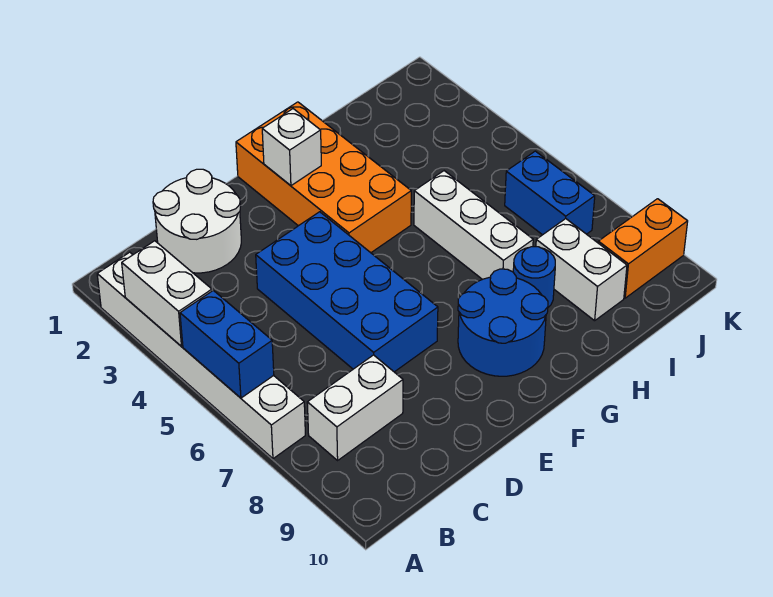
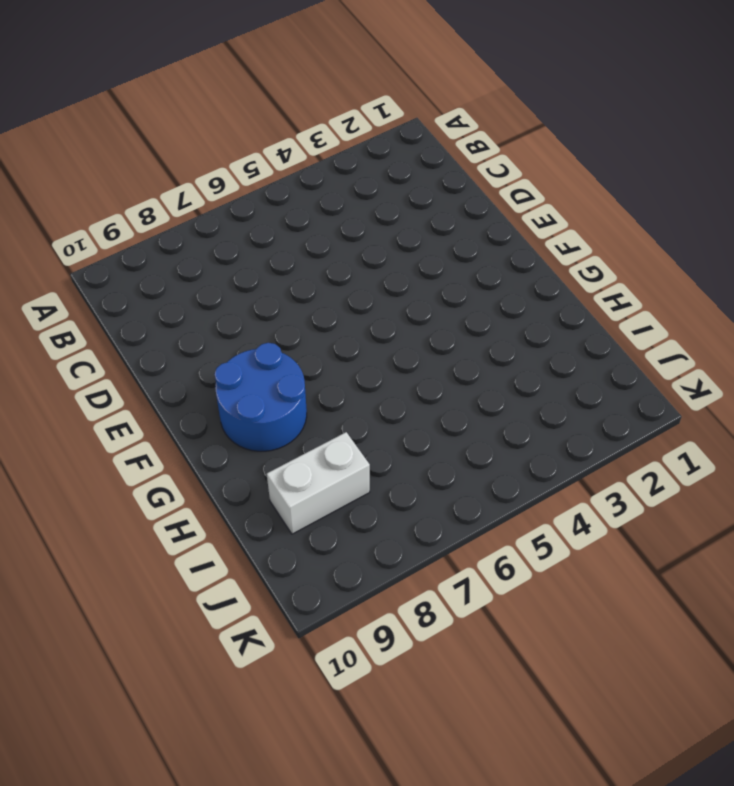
none -> white brick A2:A7 level 1
none -> white brick B8:C8 level 1
none -> white round brick C1:D2 level 1

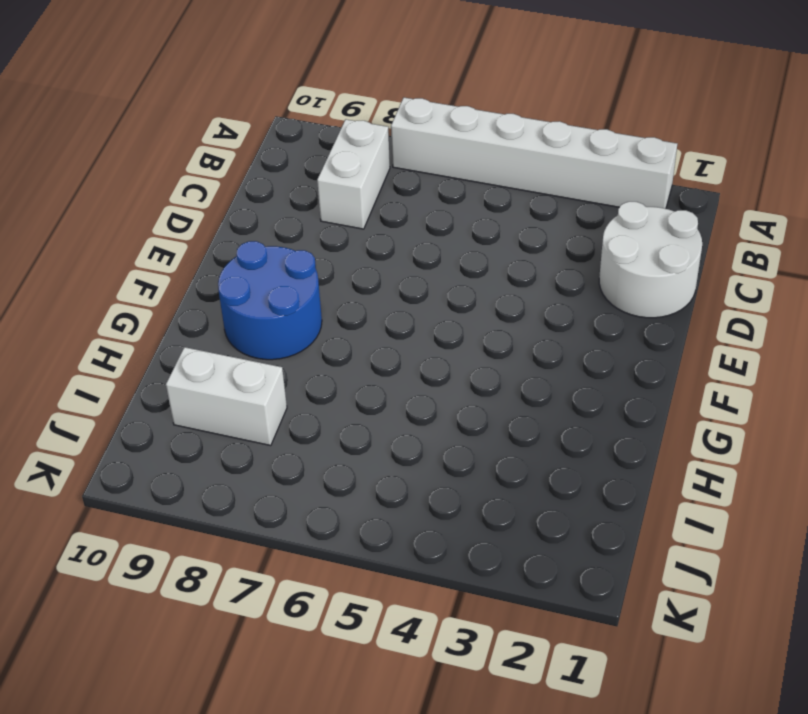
none -> blue brick D4:E7 level 1
none -> orange brick F1:G4 level 1
none -> white brick H5:H7 level 1

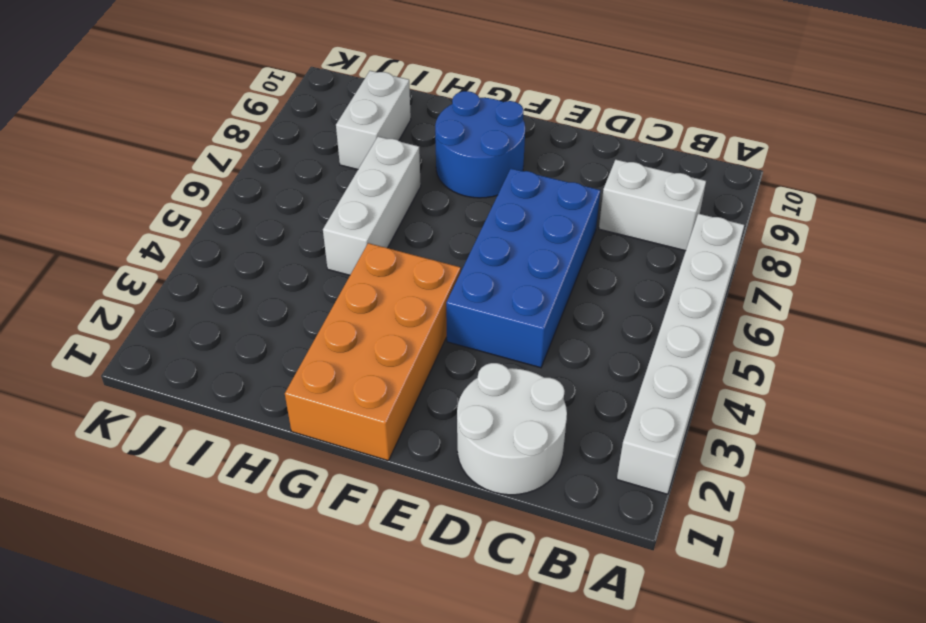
none -> blue round brick H8 level 1
none -> blue brick J6:J7 level 1
none -> orange brick J9:K9 level 1

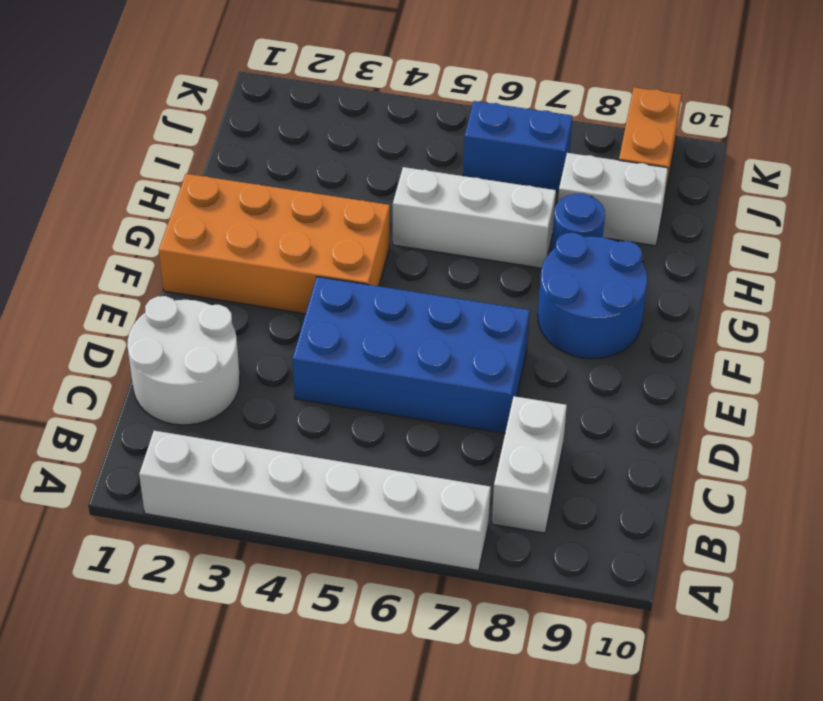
none -> white brick A3:A4 level 2
none -> blue brick A5:A6 level 2
none -> white brick F2 level 2

